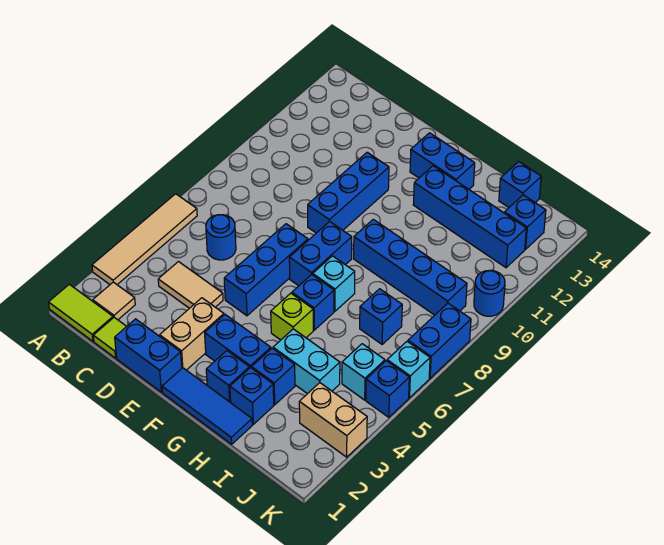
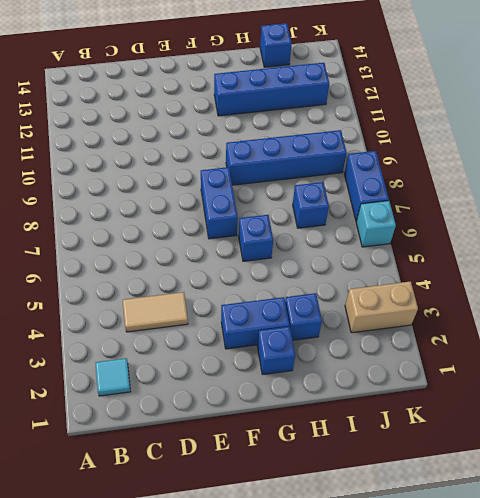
cyan tile B2 level 1 -> tan tile B2 level 1
none -> lime tile A1:B1 level 1
none -> tan tile A3:A6 level 1
none -> lime tile C1 level 1
none -> blue round brick C6 level 1

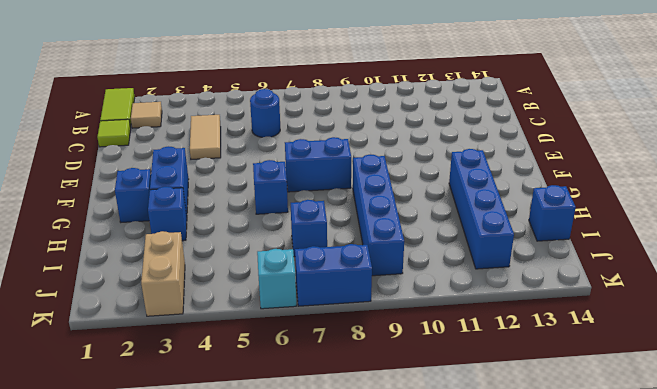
none -> tan tile A3:A6 level 1
none -> blue brick D1:E1 level 1
none -> tan brick E2:E3 level 1
none -> blue brick E5:E7 level 1

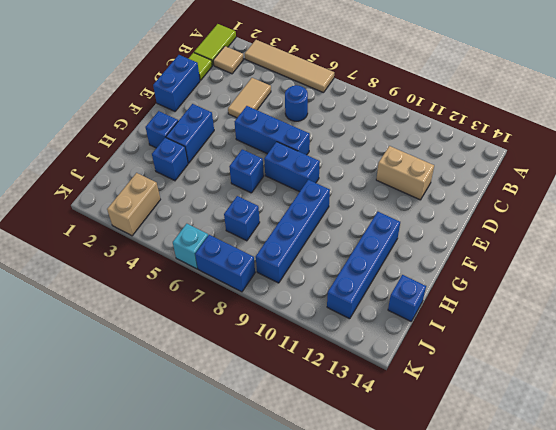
tan brick D11:D12 level 1 -> tan brick E2:E3 level 1
none -> blue brick E9:E11 level 1
none -> blue tile F1:H1 level 1
none -> blue brick F13:G13 level 1
none -> lime brick G5 level 1

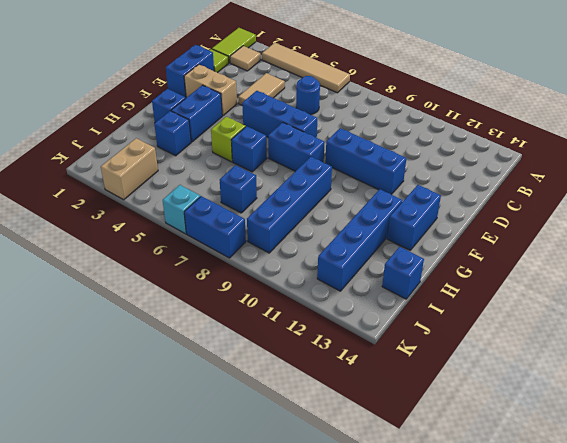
none -> blue tile F1:H1 level 1
none -> cyan brick G7 level 1
none -> blue brick H2 level 1
none -> cyan brick H4:I4 level 1

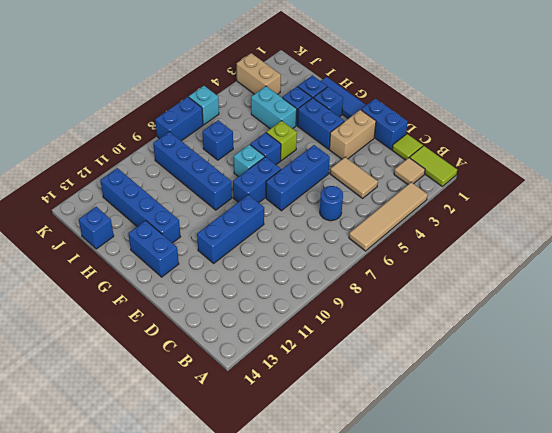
none -> cyan brick J5 level 1
none -> blue brick J13 level 1
none -> blue brick K5 level 1
none -> blue round brick K10 level 1

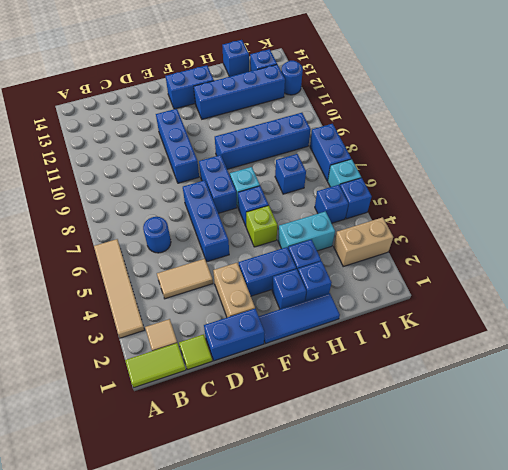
blue brick J5 level 1 -> cyan brick J5 level 1
blue round brick K12 level 1 -> blue round brick K10 level 1

